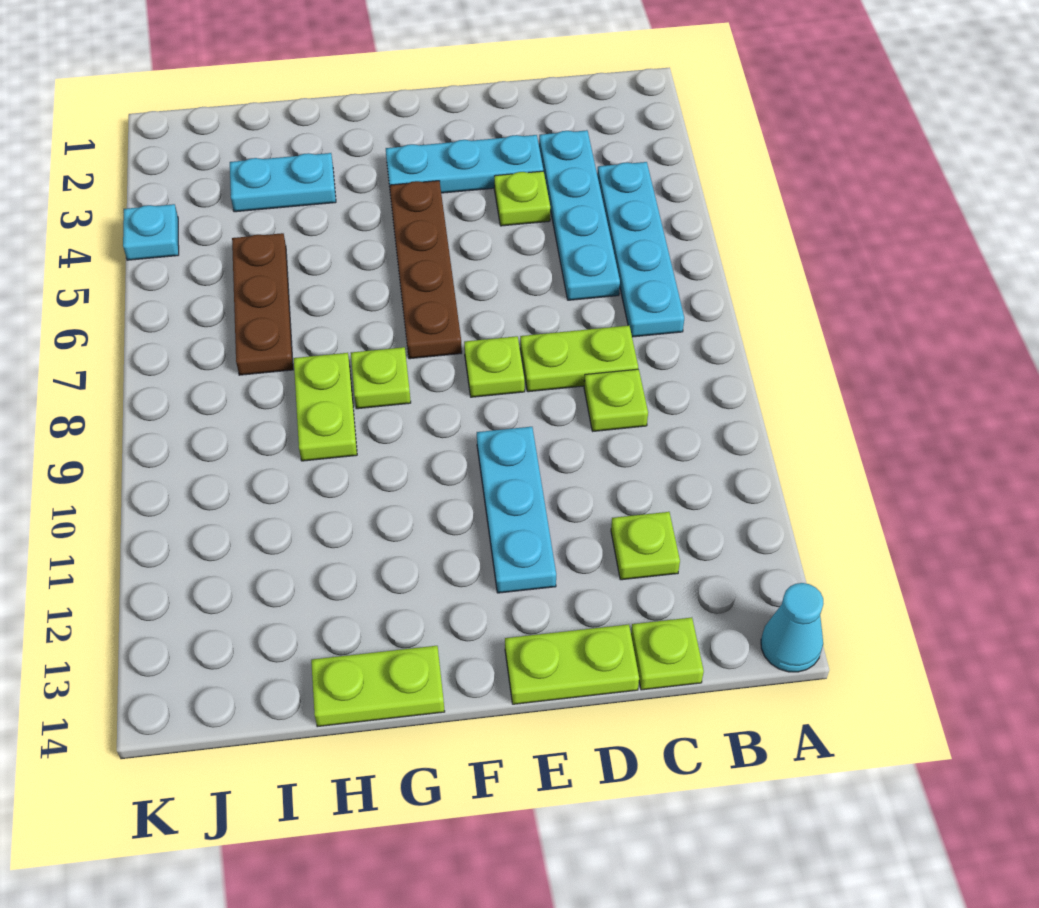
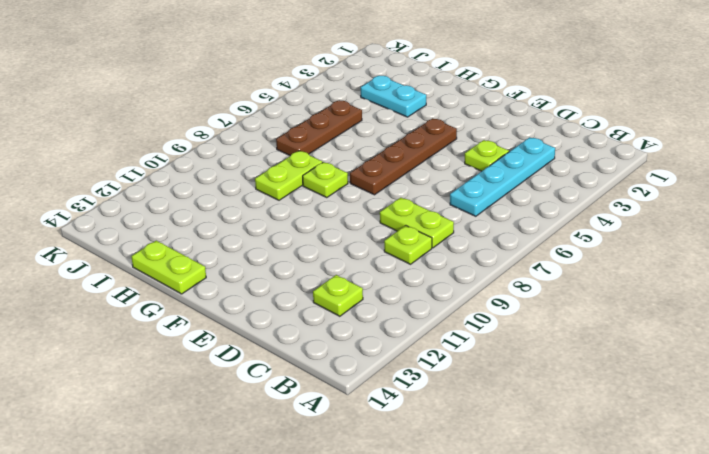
none -> cyan cone A14 level 1
none -> cyan plate B4:B7 level 1
none -> lime plate C14 level 1

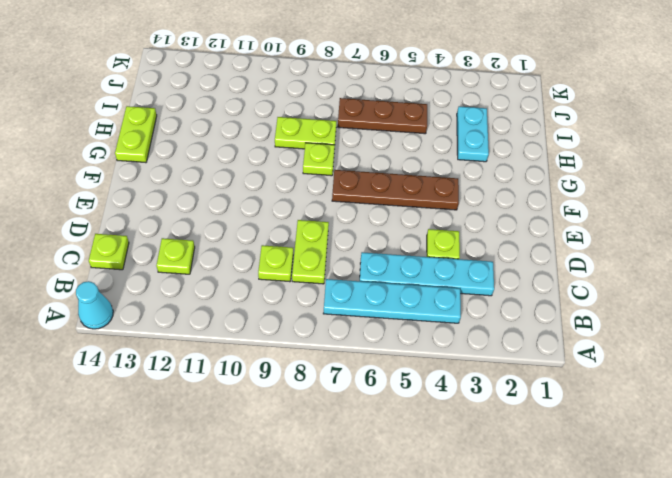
none -> cyan plate D3:F3 level 1
none -> lime plate D14:E14 level 1
none -> lime plate E8 level 1

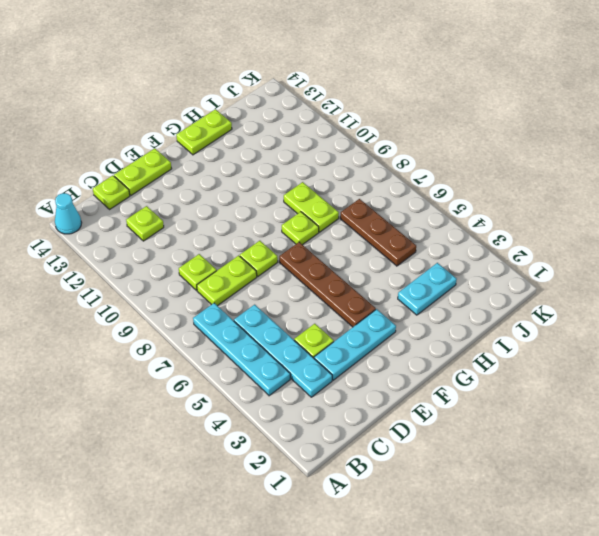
none -> cyan plate E10:E12 level 1
none -> cyan plate K4 level 1

